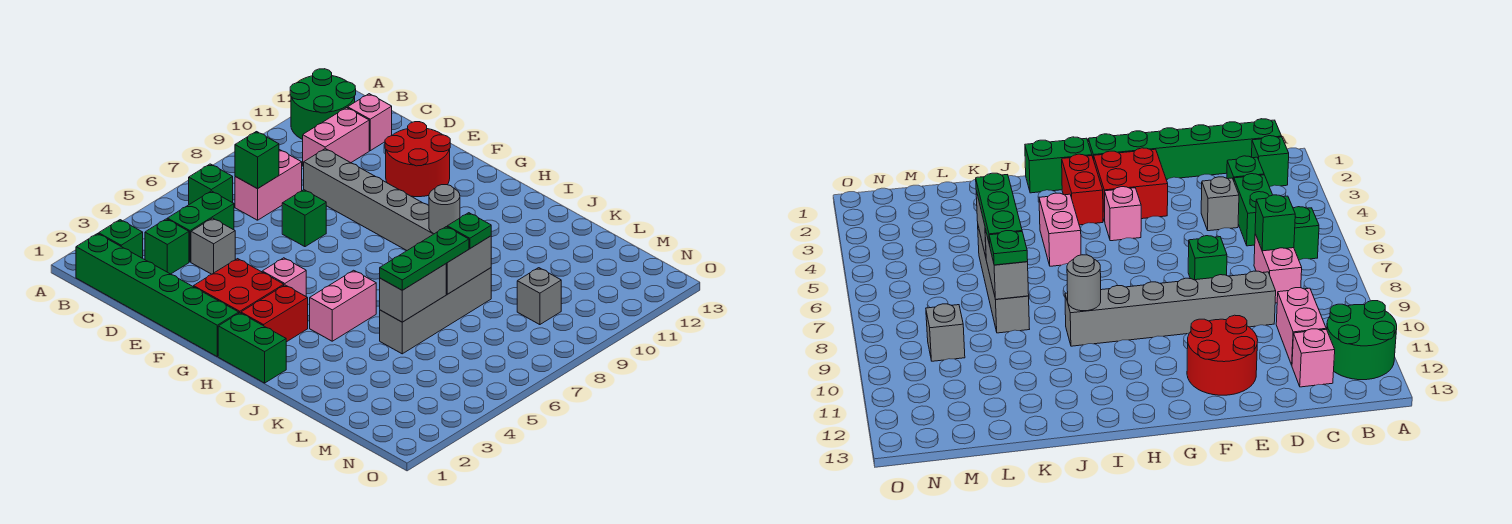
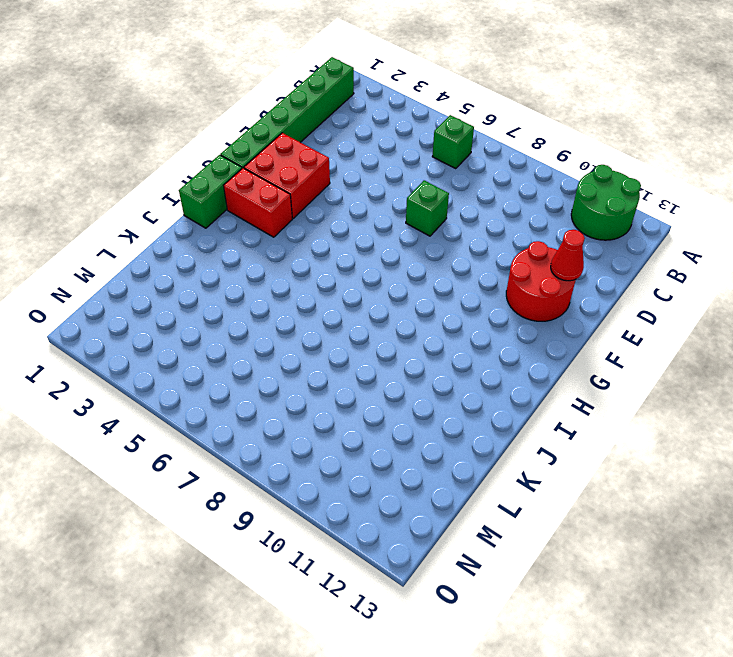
red cone E12 level 2 -> none
none -> green brick B2 level 1
none -> green brick C3 level 1
none -> green brick C4:C5 level 1

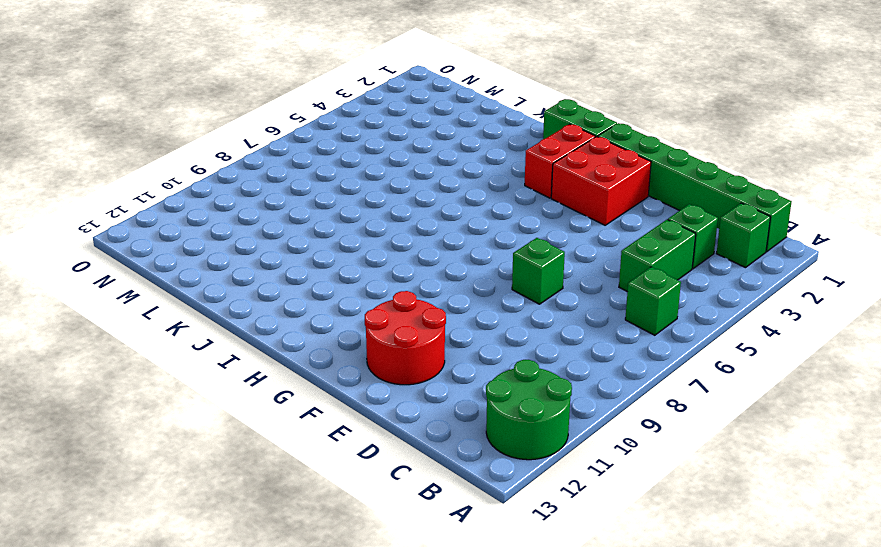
none -> pink brick C7:C8 level 1
none -> pink brick C10:C11 level 1
none -> pink brick C12 level 1

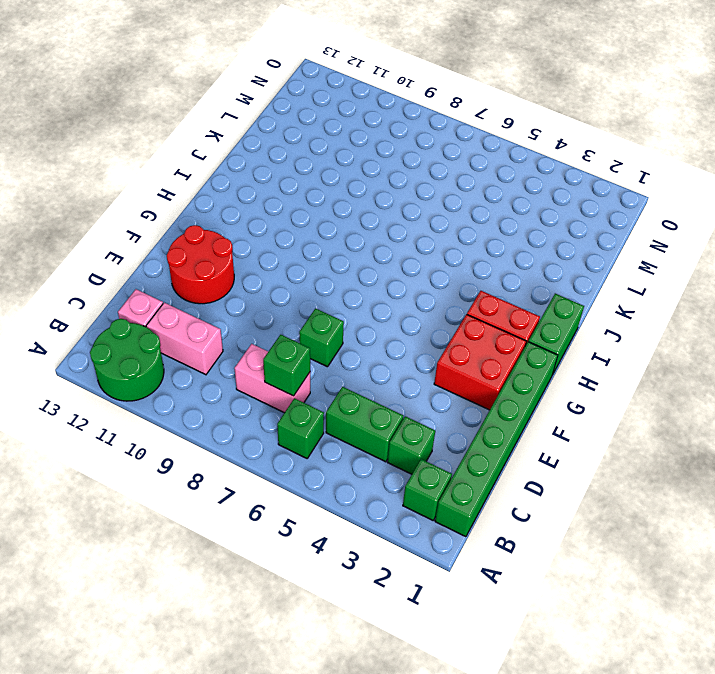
none -> grey brick D4 level 1
none -> grey brick D9:I9 level 1
none -> pink brick G4 level 1

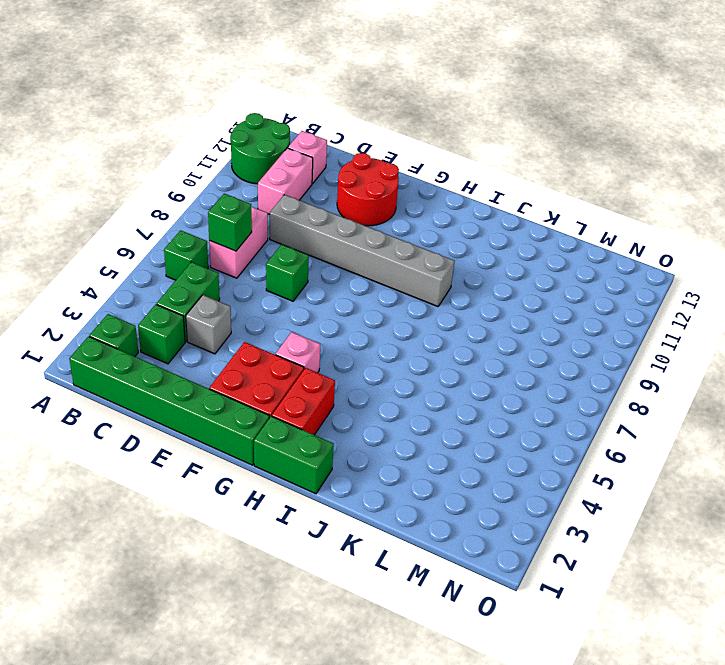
none -> pink brick I4:I5 level 1
none -> grey brick K5:K8 level 1
none -> grey brick M9 level 1

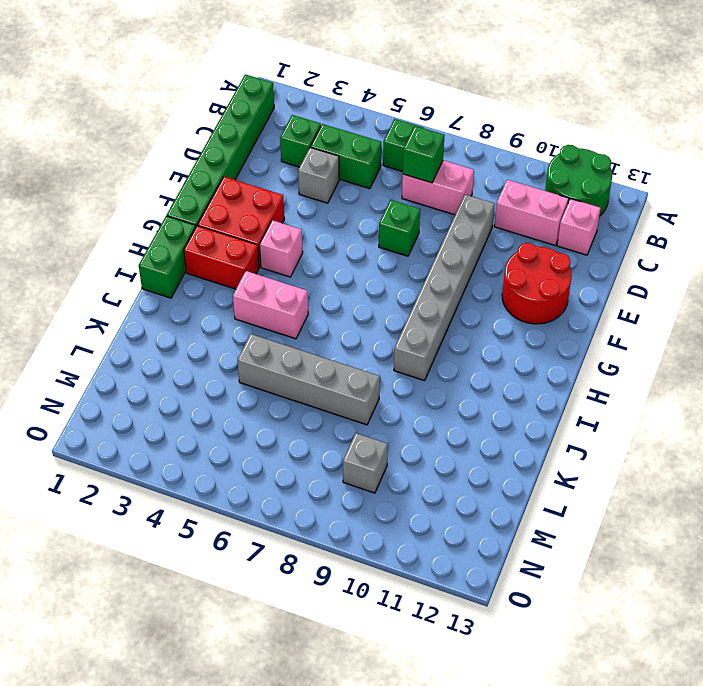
none -> green brick B2 level 1
none -> grey round brick I9 level 2
none -> grey brick K5:K6 level 2

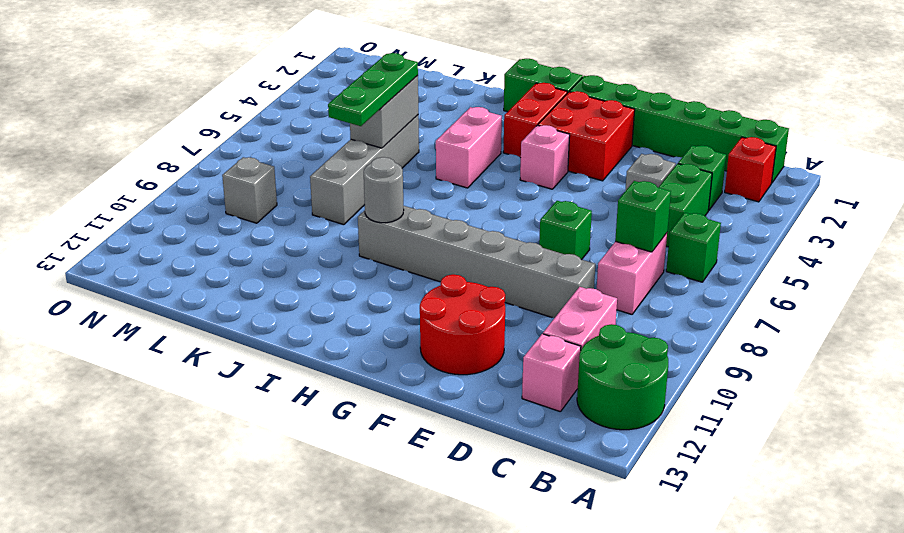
red brick B2 level 1 -> green brick B2 level 1
none -> grey brick K7:K8 level 2
none -> green plate K8 level 3

